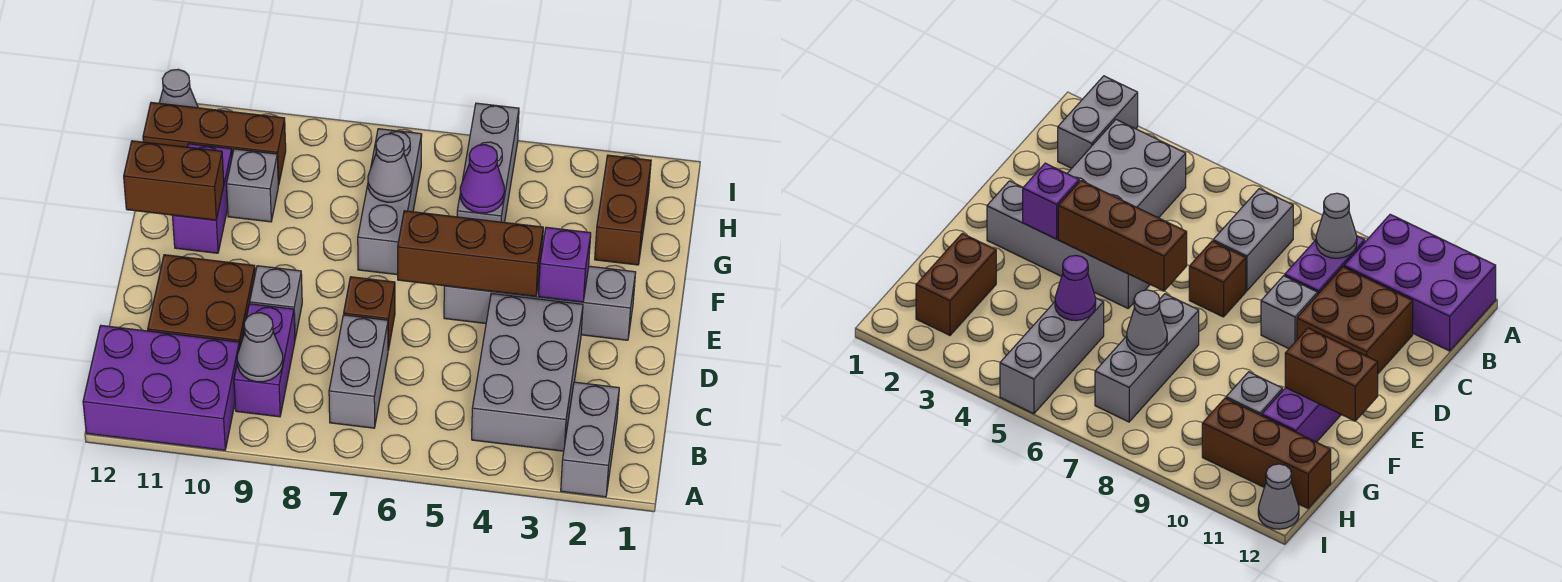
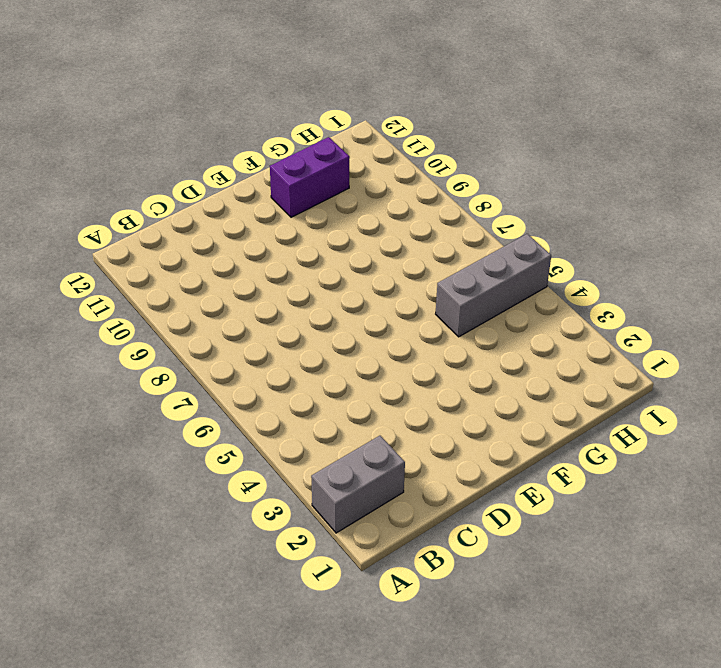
none -> purple brick A10:B12 level 1
none -> grey brick B3:D4 level 1
none -> grey brick B7:C7 level 1

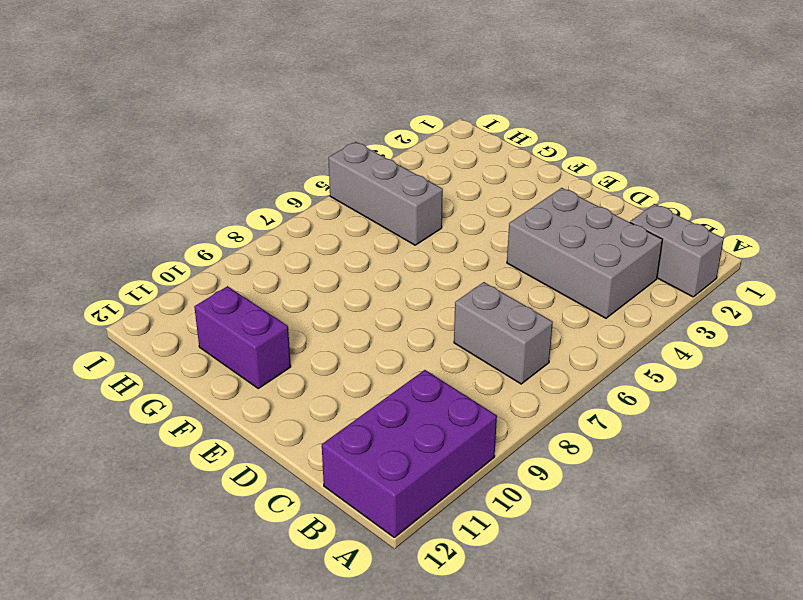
none -> purple brick B9:C9 level 1
none -> brown brick C10:D11 level 1
none -> brown brick D7 level 1

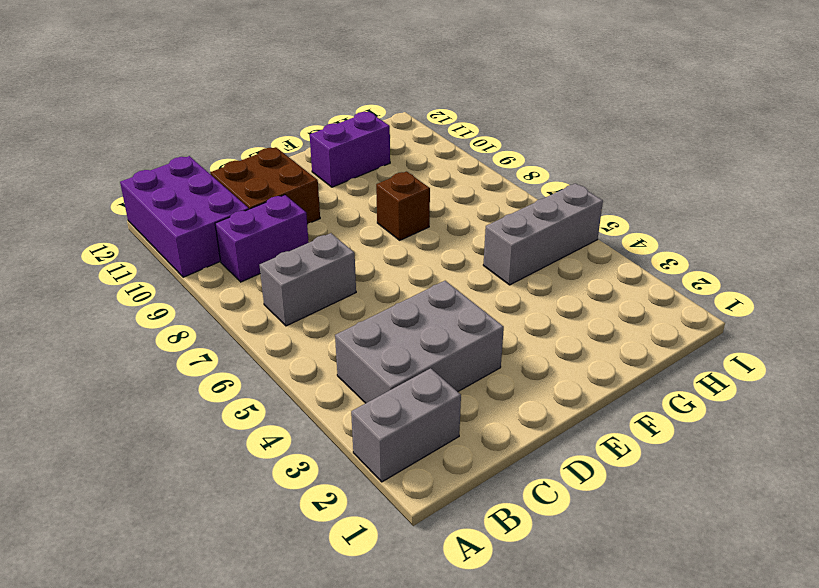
brown brick F8 level 1 -> brown brick D7 level 1
none -> grey brick D9 level 1
none -> grey brick E2:E5 level 1
none -> grey brick F7:H7 level 1

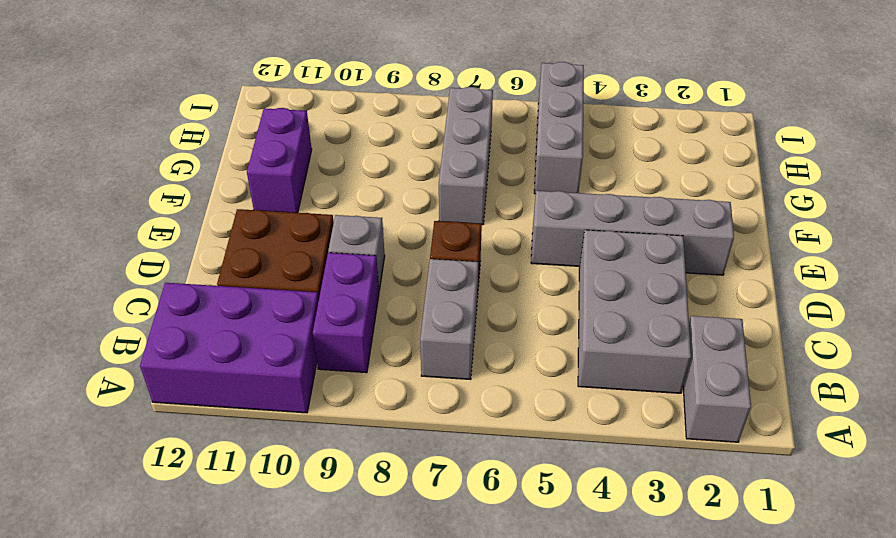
none -> brown brick G2:H2 level 1
none -> grey brick G10 level 1
none -> brown brick H10:H12 level 1

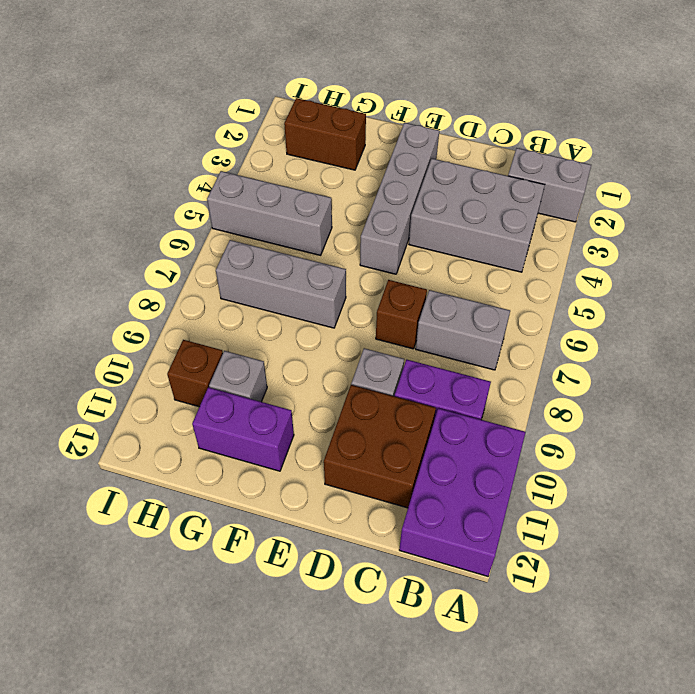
brown brick H10 level 1 -> brown brick H10:H12 level 1
none -> grey cone I12 level 1
none -> grey cone B9 level 2
none -> purple brick E3 level 2

